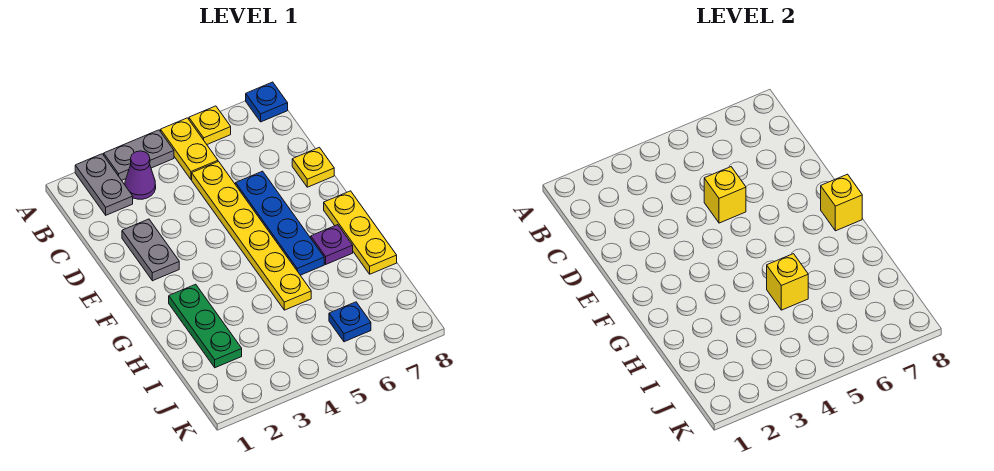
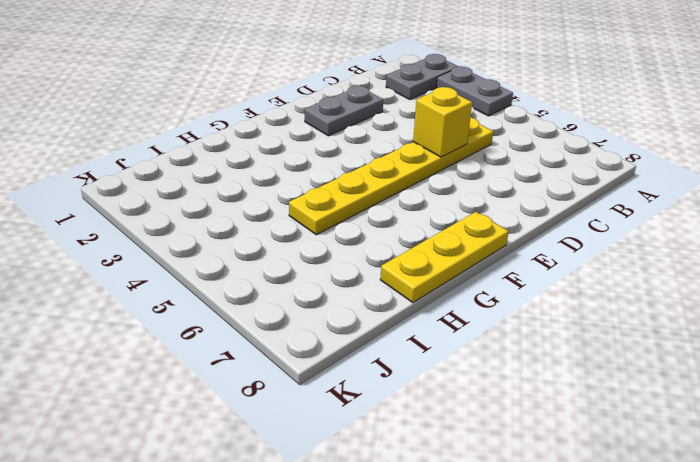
none -> yellow plate A5:B5 level 1
none -> yellow plate A6 level 1
none -> blue plate A8 level 1

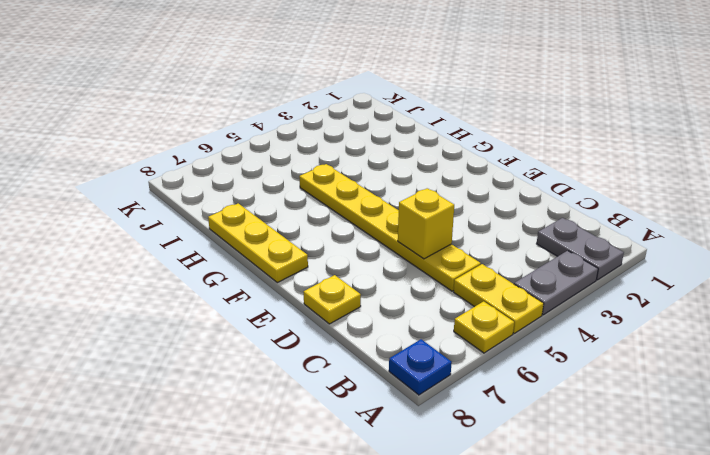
none -> purple cone B3 level 1
none -> grey plate D2:E2 level 1
none -> blue plate D6:G6 level 1

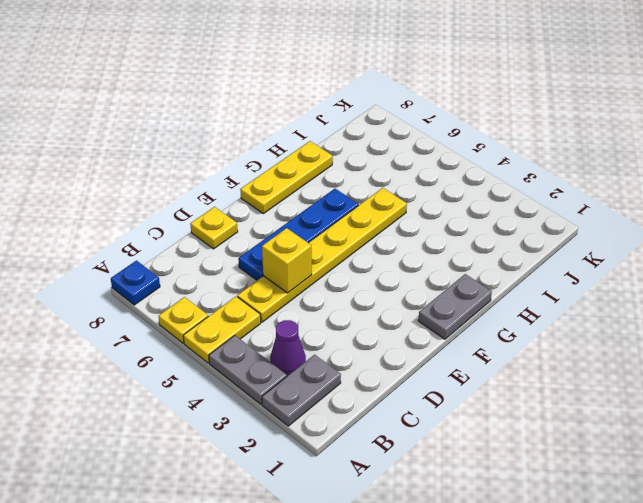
grey plate F1:G1 level 1 -> grey plate D2:E2 level 1
none -> green plate G2:I2 level 1
none -> purple plate G7 level 1
none -> blue plate J6 level 1

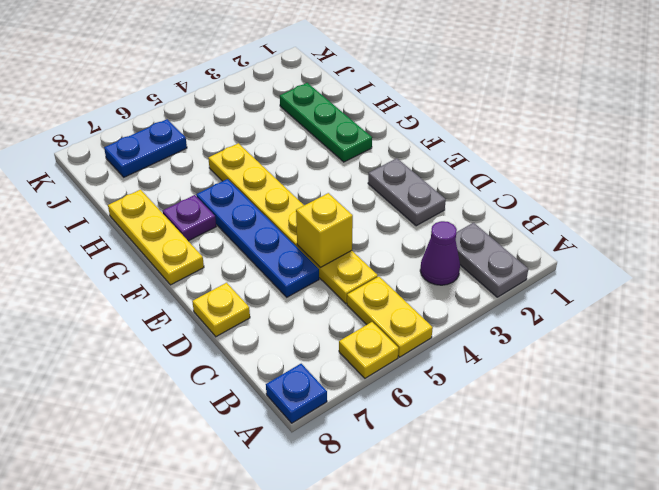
blue plate J6:J7 level 1 -> blue plate J6 level 1
none -> grey plate A3:A4 level 1
none -> yellow brick F8 level 2
none -> yellow brick H5 level 2

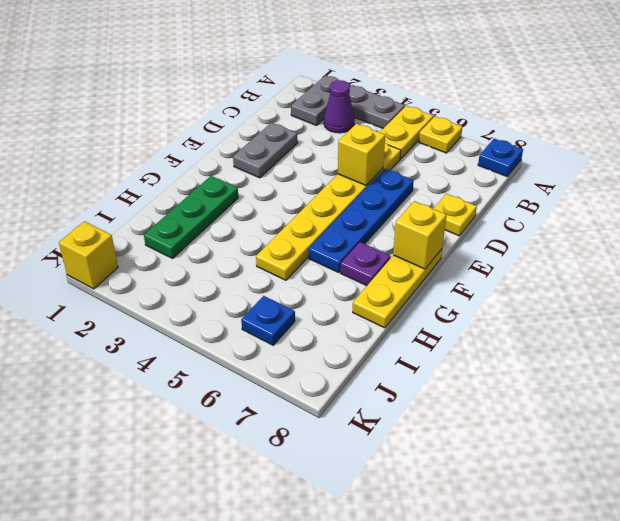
yellow brick K1 level 1 -> yellow brick H5 level 2

